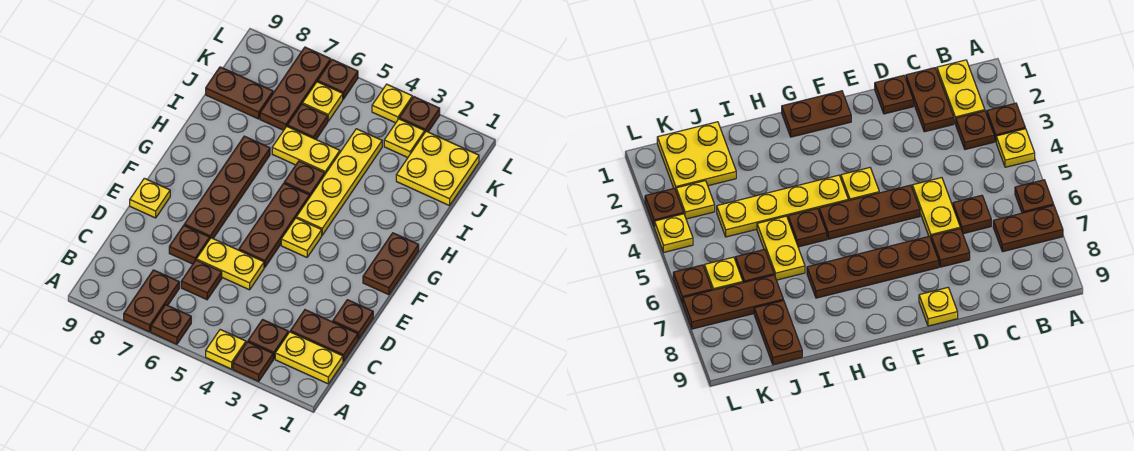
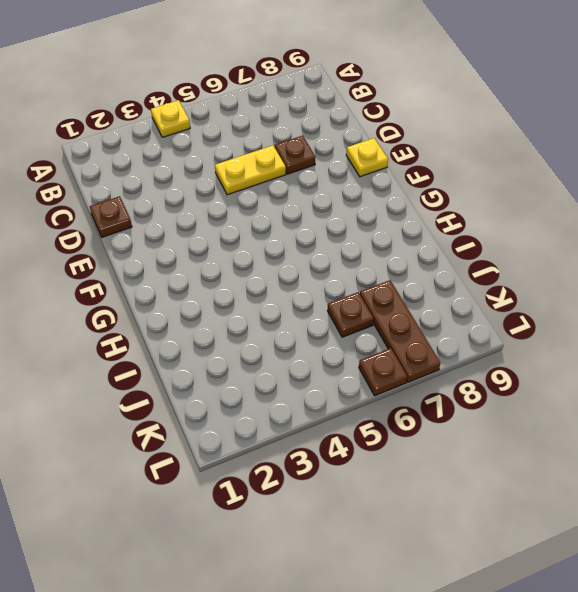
none -> brown plate A3 level 1
none -> brown plate A6 level 1
none -> brown plate A7:B7 level 1

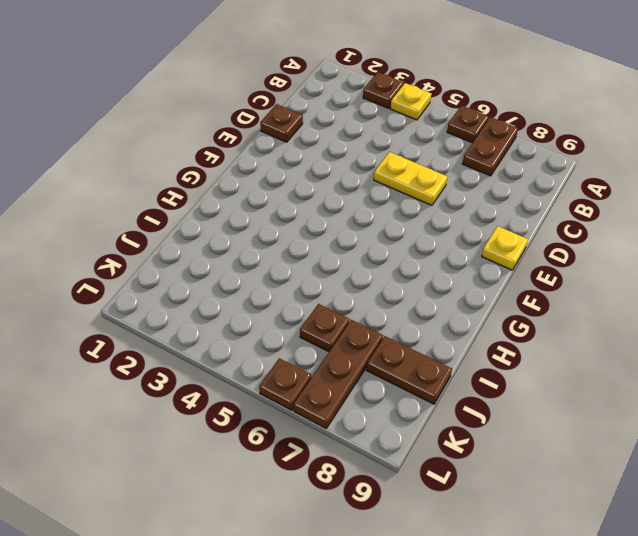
none -> yellow plate B1:B2 level 1
none -> brown plate B3 level 1
none -> brown plate C1:C2 level 1

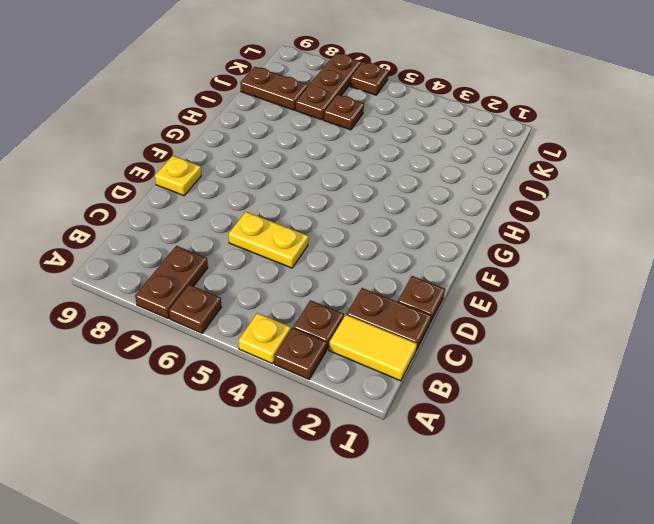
yellow tile B1:B2 level 1 -> yellow plate B1:B2 level 1
none -> brown plate C6 level 1
none -> brown plate D7 level 1
none -> brown plate E5:G5 level 1

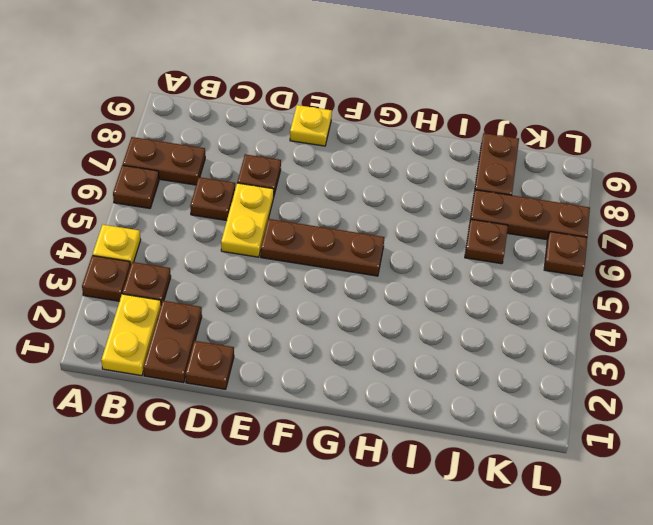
none -> brown plate E7:H7 level 1
none -> brown plate F1:G1 level 1
none -> yellow plate F4 level 1

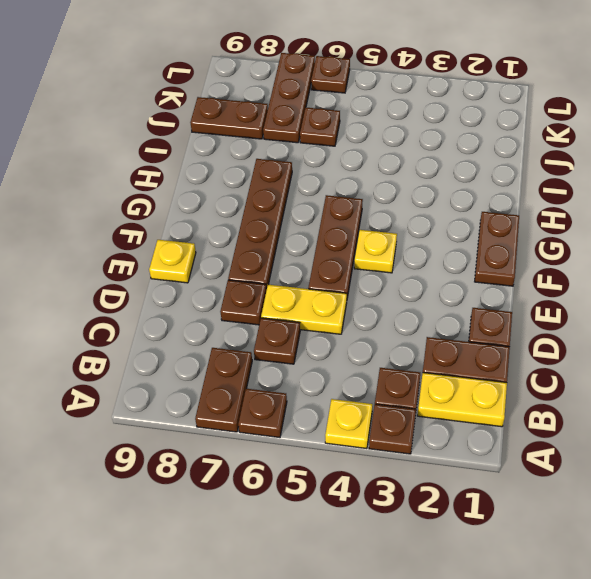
none -> yellow plate G4:J4 level 1
none -> brown plate H5 level 1
none -> yellow plate I5:I6 level 1

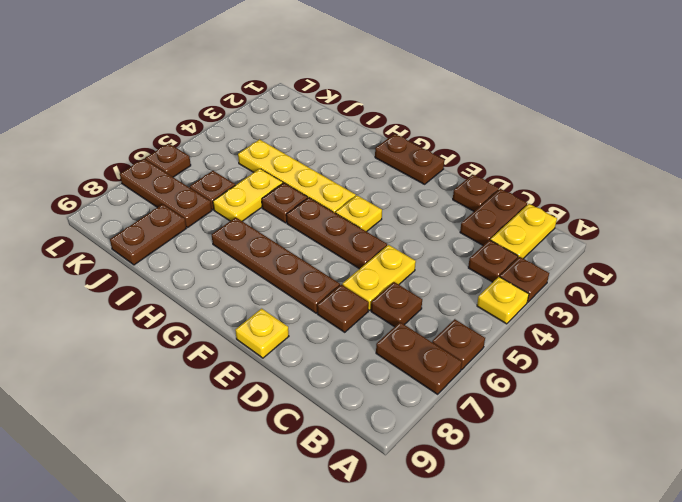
none -> yellow plate J1:K2 level 1
none -> yellow plate K3 level 1
none -> yellow plate K6 level 1

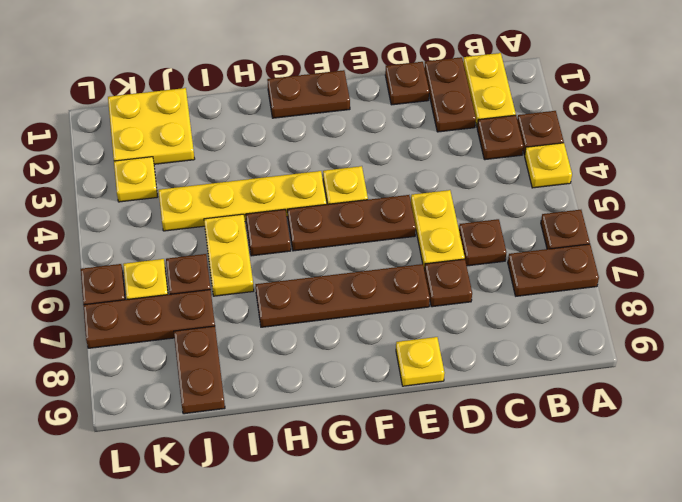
none -> brown plate L3 level 1
none -> yellow plate L4 level 1

